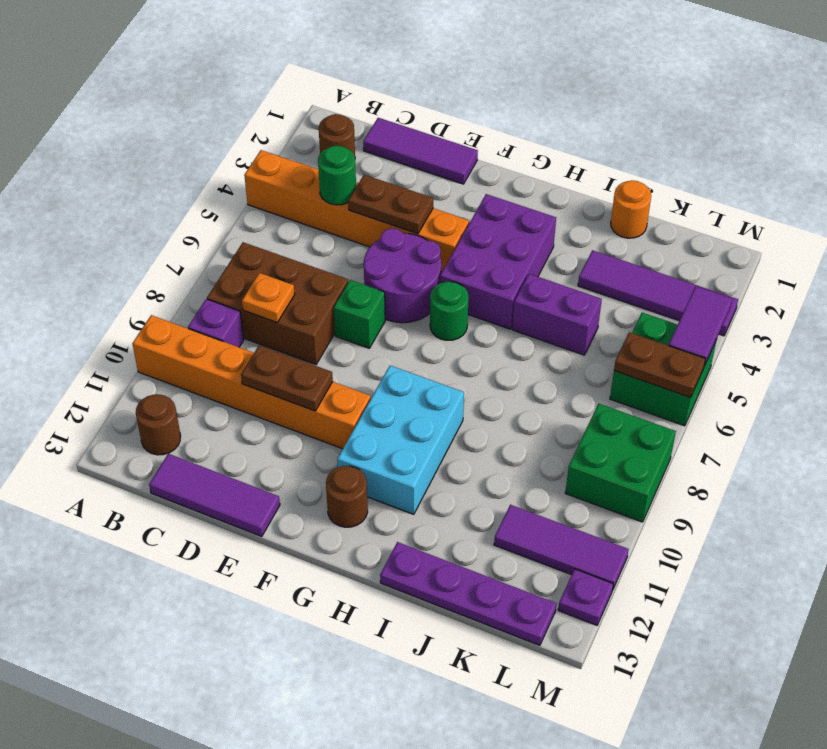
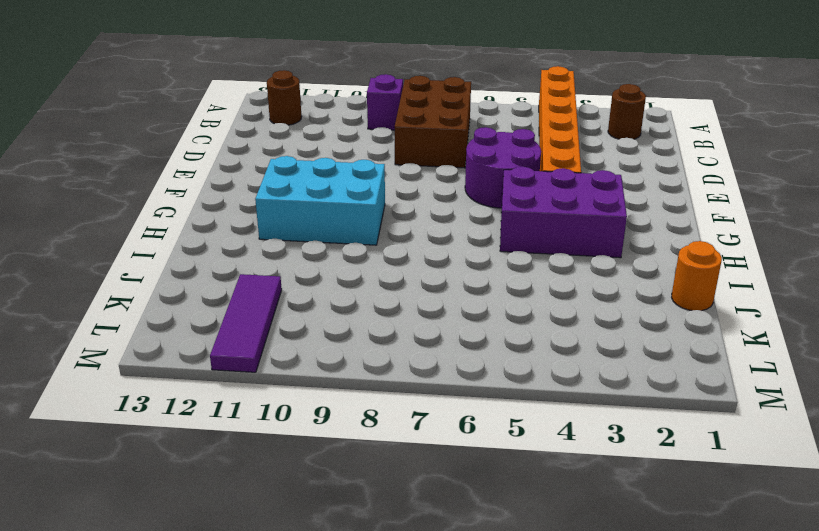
none -> orange brick A10:F10 level 1
none -> purple tile C1:E1 level 1
none -> purple tile C13:E13 level 1

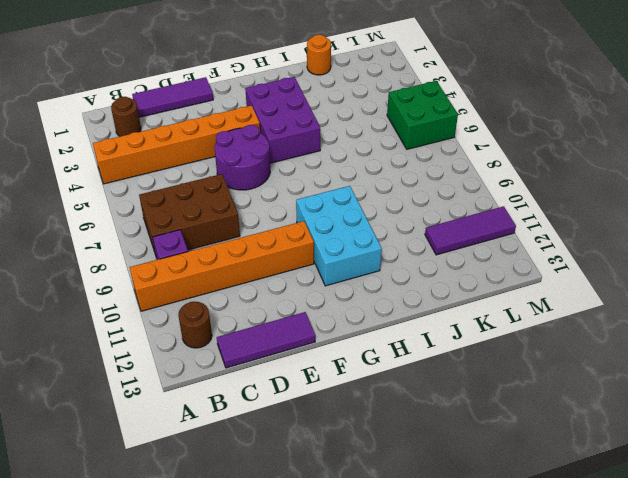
none -> green brick E7 level 1
none -> green round brick G6 level 1
none -> brown round brick G12 level 1

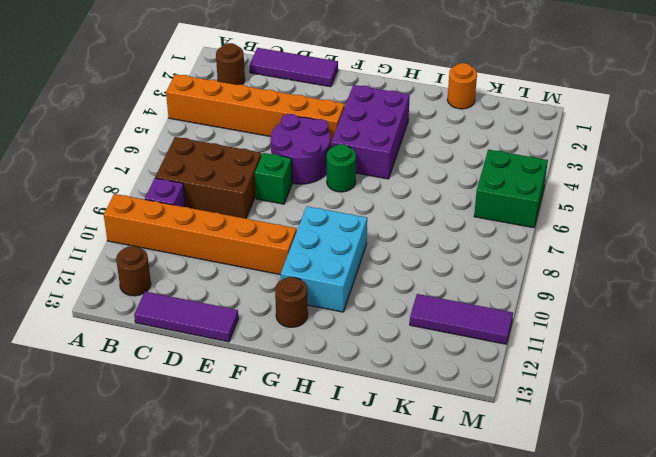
none -> purple brick I5:J5 level 1
none -> purple plate I13:L13 level 1
none -> purple tile J3:M3 level 1

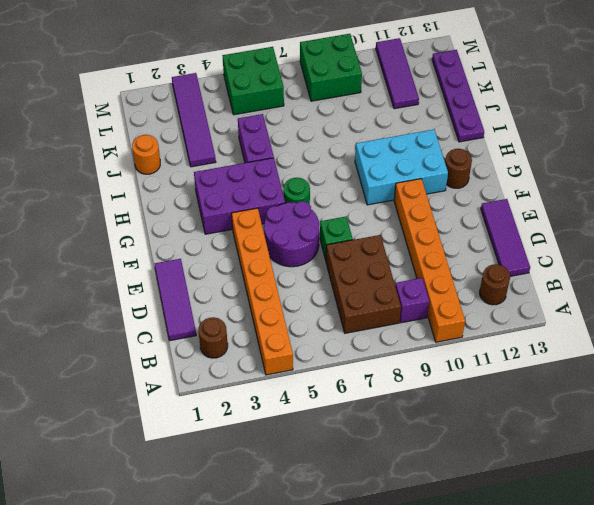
none -> purple plate M12 level 1
none -> green round brick C4 level 2
none -> orange plate C8 level 2

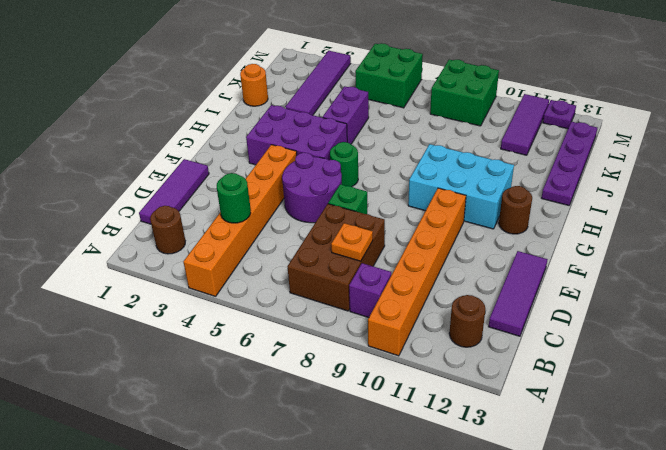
none -> brown plate D4:E4 level 2
none -> brown plate D10:E10 level 2
none -> brown plate L6:M6 level 2

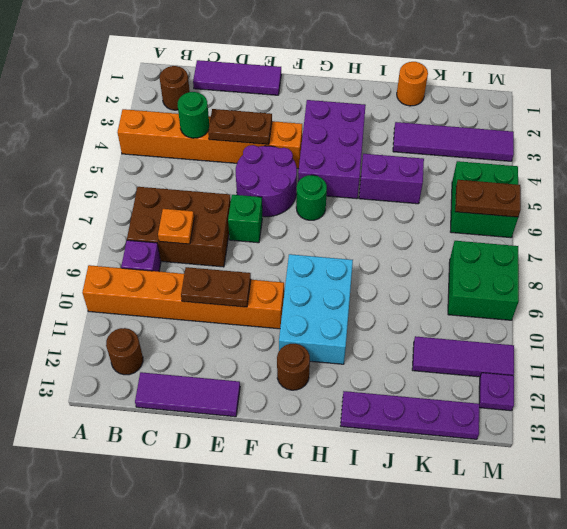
none -> purple tile M4:M5 level 2

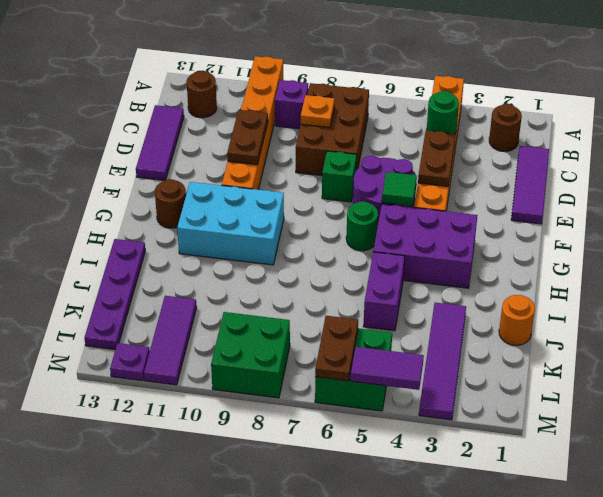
green tile F5 level 2 -> none

